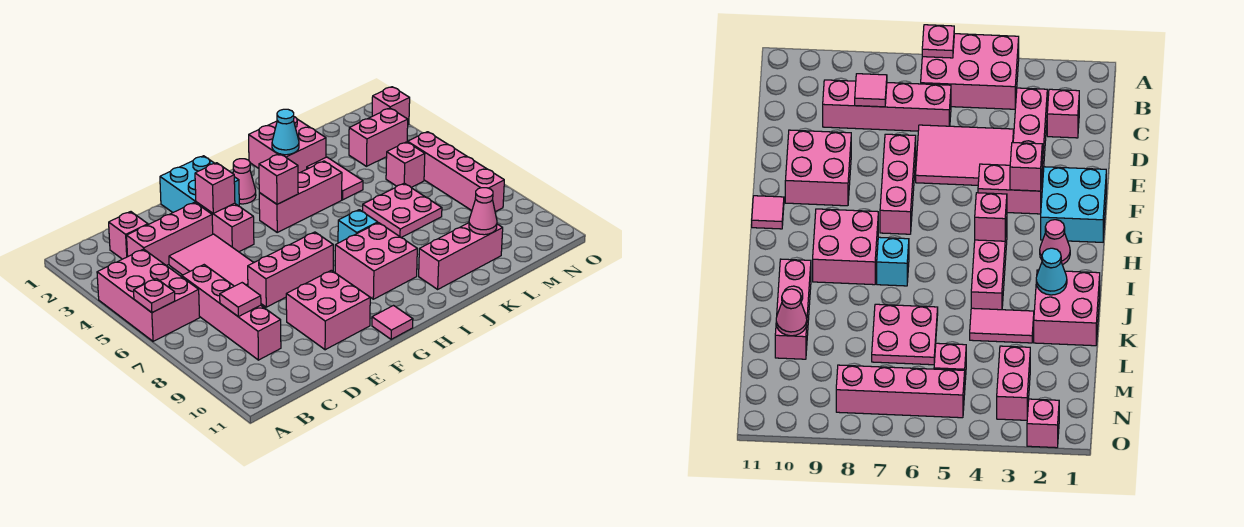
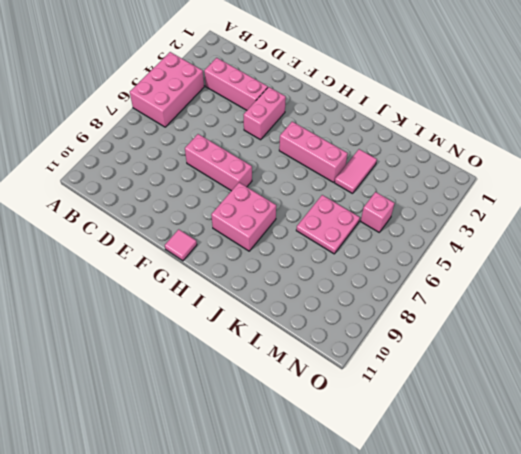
none -> pink brick C2 level 1
none -> pink brick C6:C9 level 1
none -> pink tile D4:E6 level 1

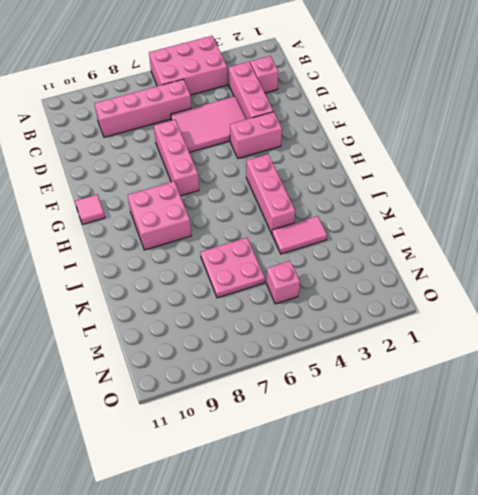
none -> pink brick E9:F10 level 1
none -> cyan brick F1:G2 level 1
none -> pink cone H2 level 1

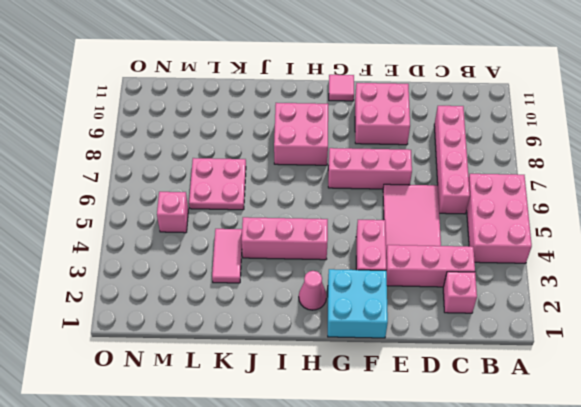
none -> cyan brick I7 level 1
none -> pink brick J1:K2 level 1
none -> pink brick J10:L10 level 1

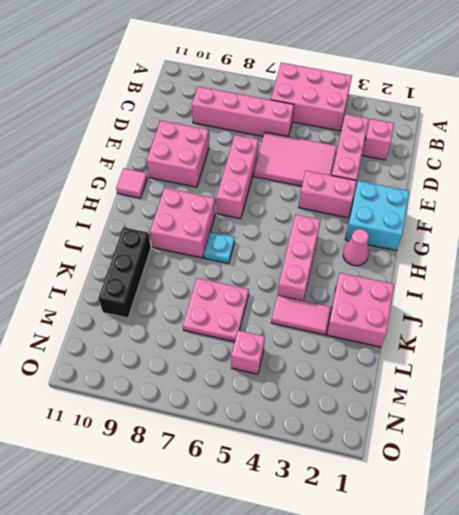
cyan plate I7 level 1 -> cyan brick I7 level 1
black brick J10:L10 level 1 -> pink brick J10:L10 level 1
none -> pink brick M3:N3 level 1
none -> pink brick N5:N8 level 1
none -> pink brick O2 level 1

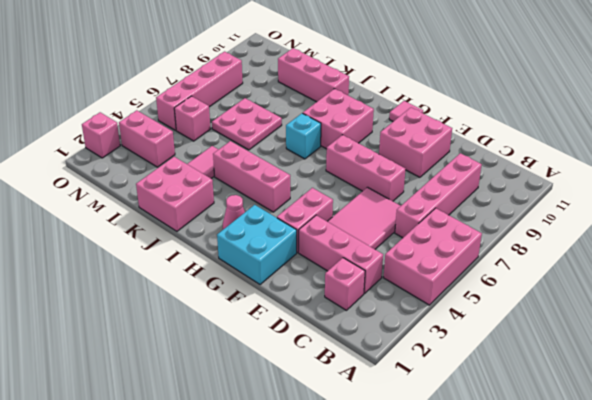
none -> pink plate A6 level 2
none -> pink tile C8 level 2
none -> pink brick F3 level 2

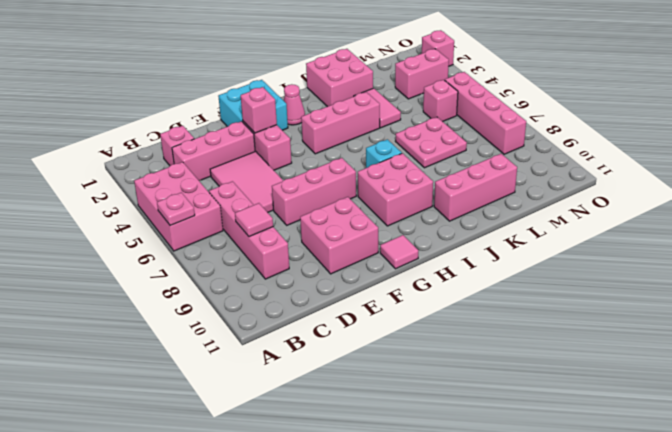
none -> pink brick H4 level 2
none -> cyan cone J2 level 2
none -> pink cone L10 level 2

